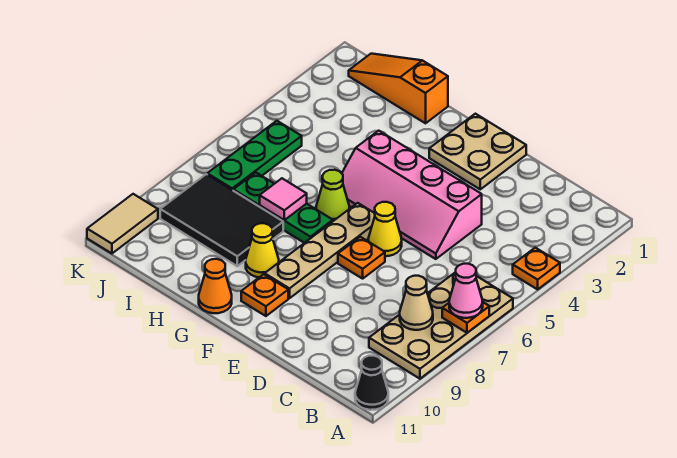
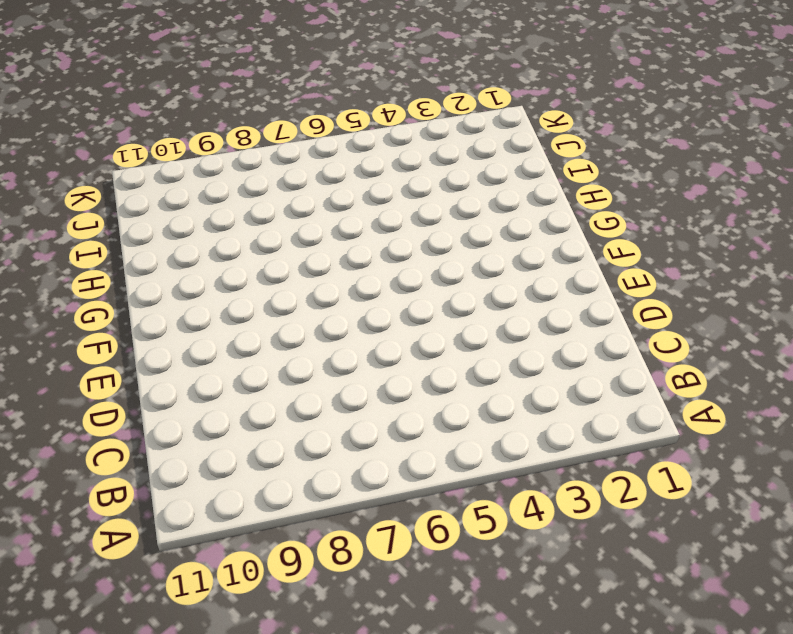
none -> orange plate A4 level 1
none -> tan plate A6:B9 level 1
none -> black cone A11 level 1

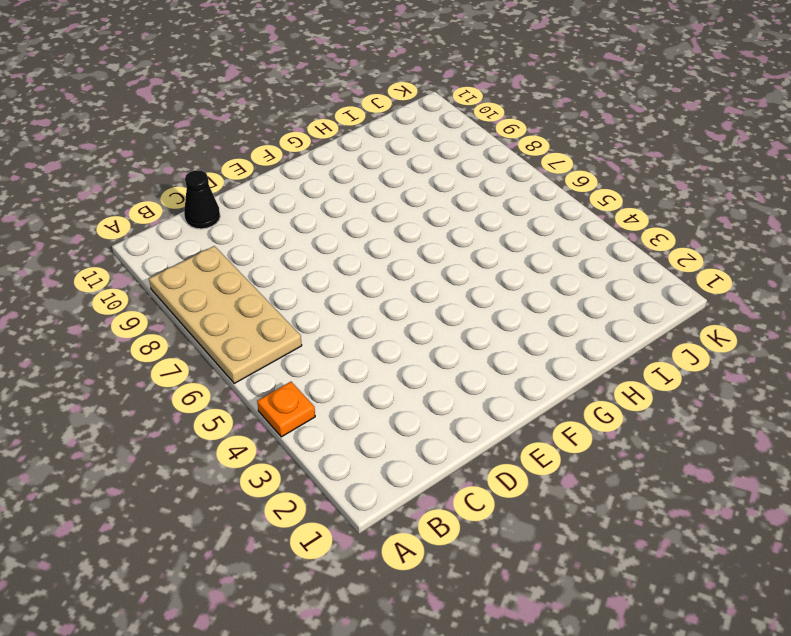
black cone C11 level 1 -> black cone A11 level 1
none -> pink slope D4:G5 level 1 top 4
none -> tan plate E1:F2 level 1
none -> yellow cone E6 level 1

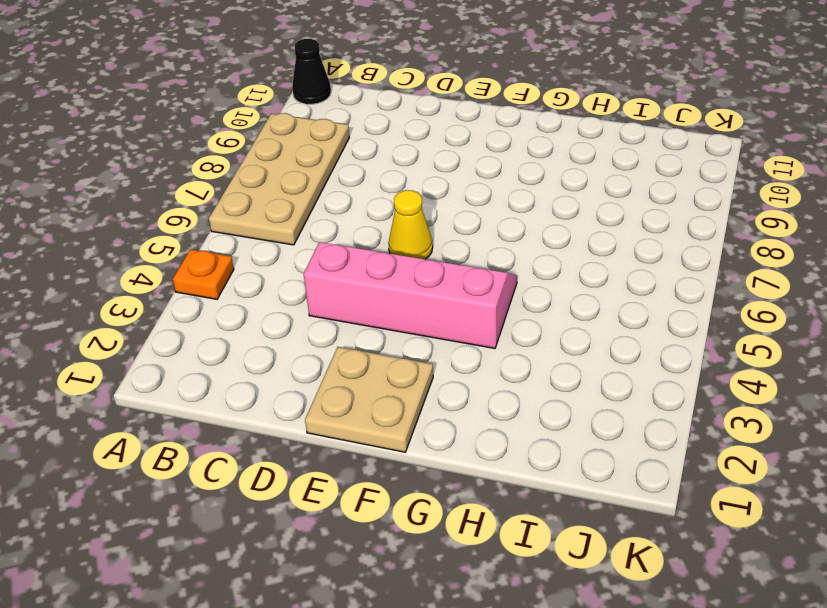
none -> orange plate E7 level 1
none -> tan plate F6:F9 level 1
none -> orange plate F10 level 1

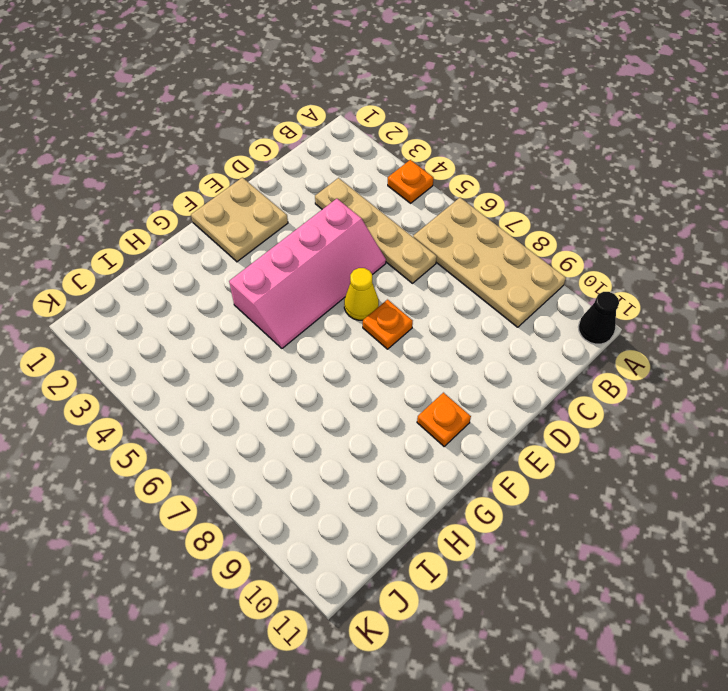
tan plate C3:C6 level 1 -> tan plate F6:F9 level 1
none -> lime cone G6 level 1
none -> green plate G7:I7 level 1
none -> yellow cone G9 level 1

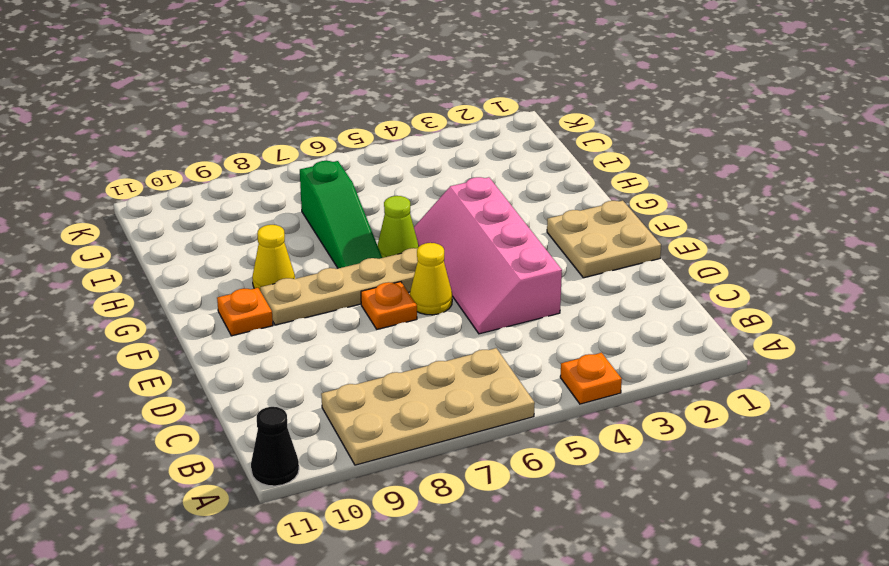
green slope G7:I7 level 1 top I -> green plate G7:I7 level 1
none -> orange cone G11 level 1
none -> orange slope H1:J1 level 1 top H
none -> black tile H8:J9 level 1

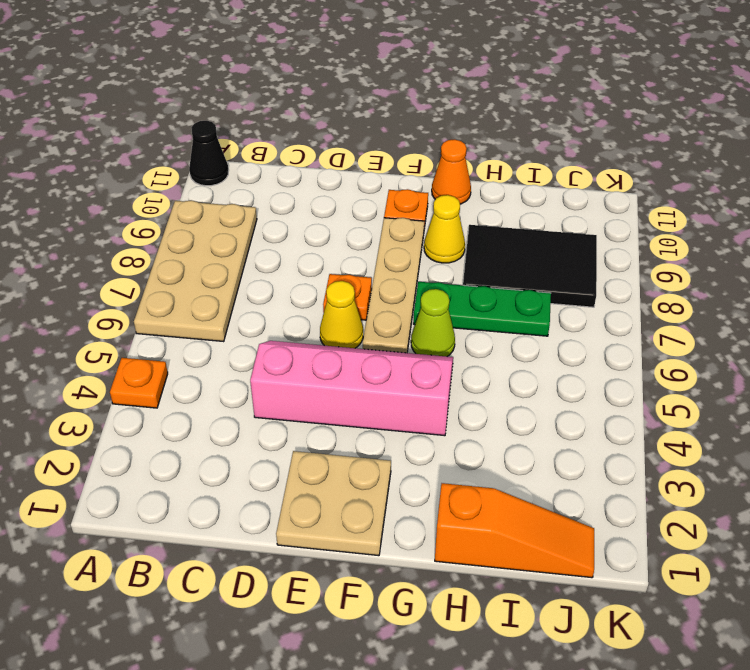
none -> green plate J5:J7 level 1
none -> tan tile K10:K11 level 1
none -> orange plate A7 level 2

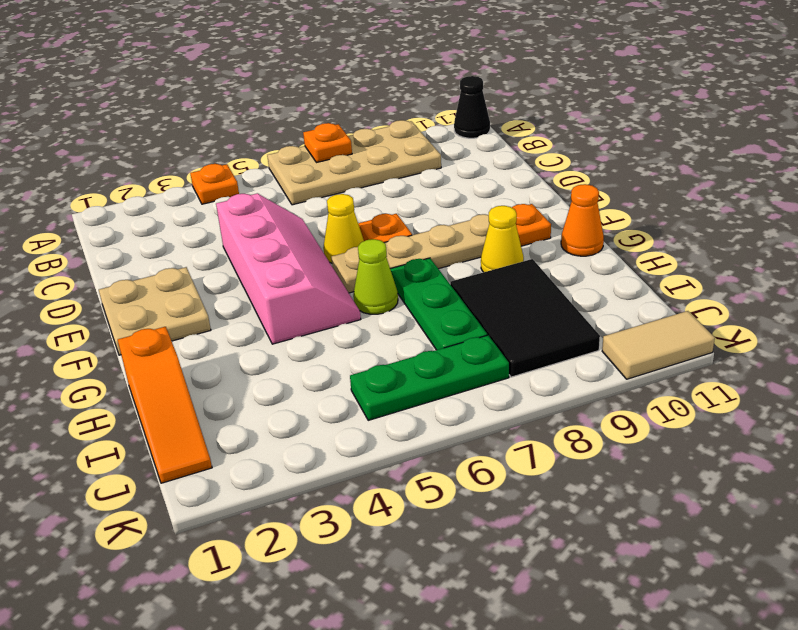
none -> tan cone B8 level 2
none -> pink tile H7 level 2
none -> pink cone A7 level 3

